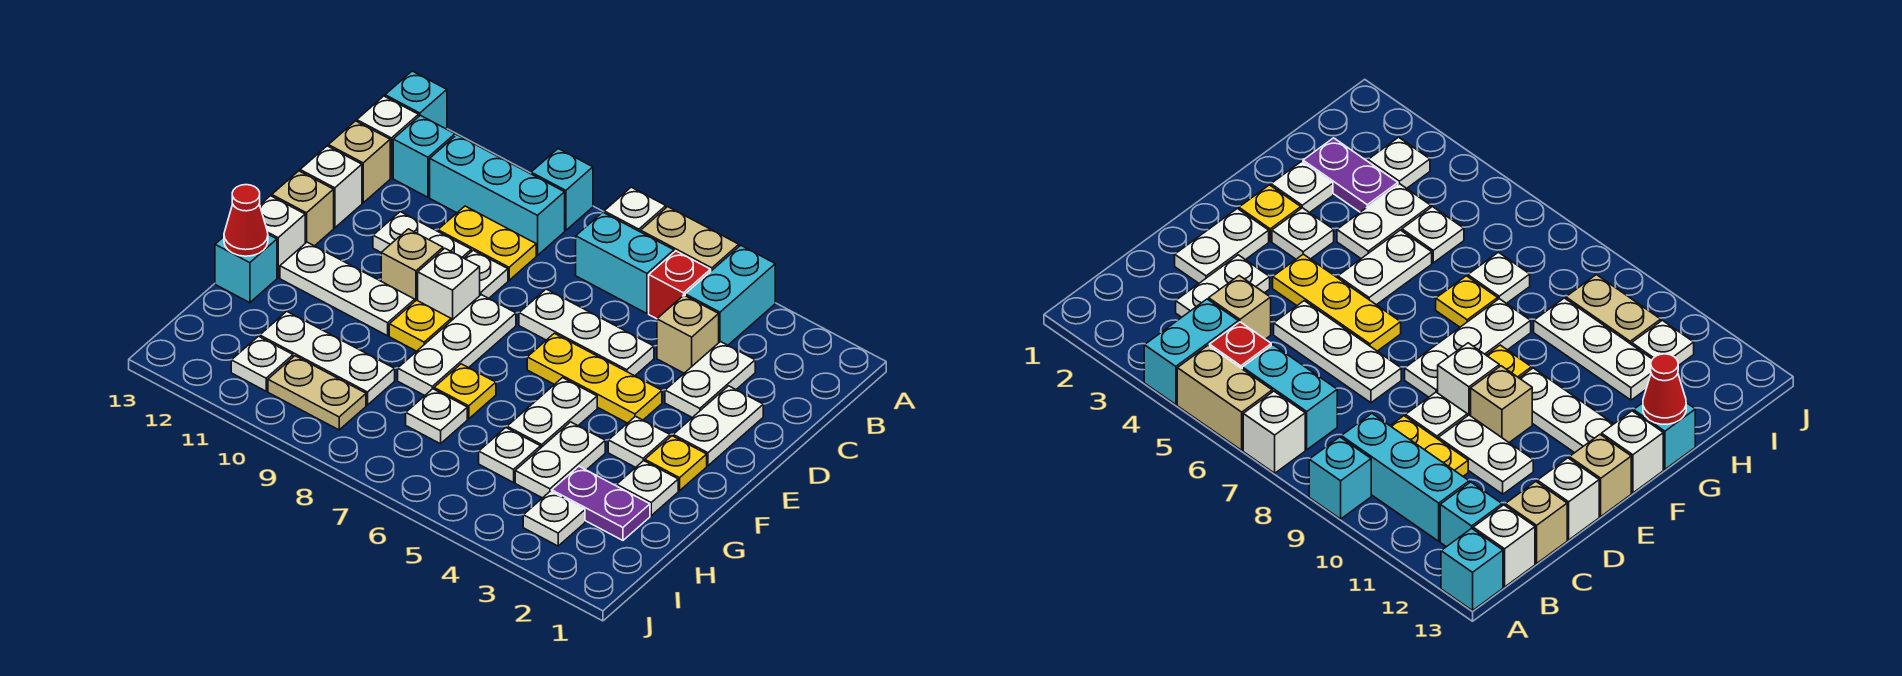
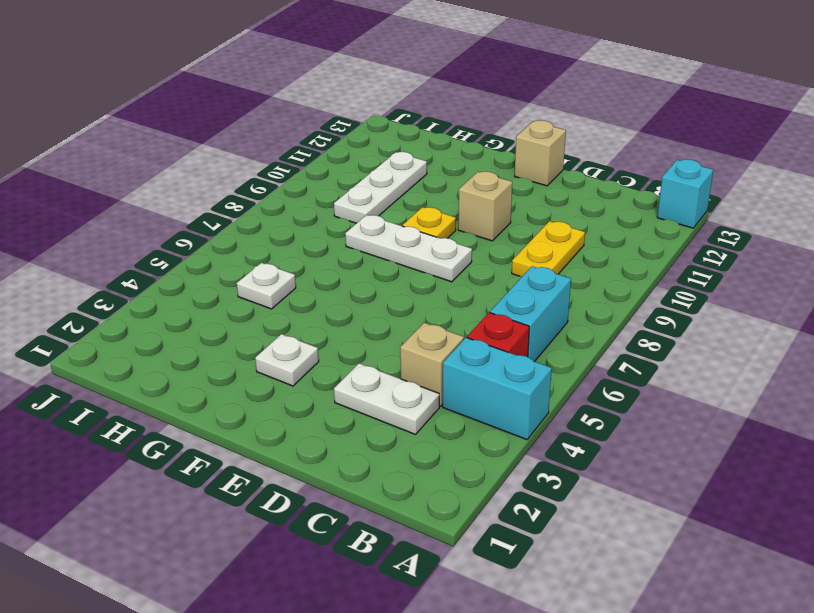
none -> tan brick A5:A6 level 1
none -> white brick A7 level 1
none -> cyan brick A9 level 1
none -> cyan brick B9:B11 level 1

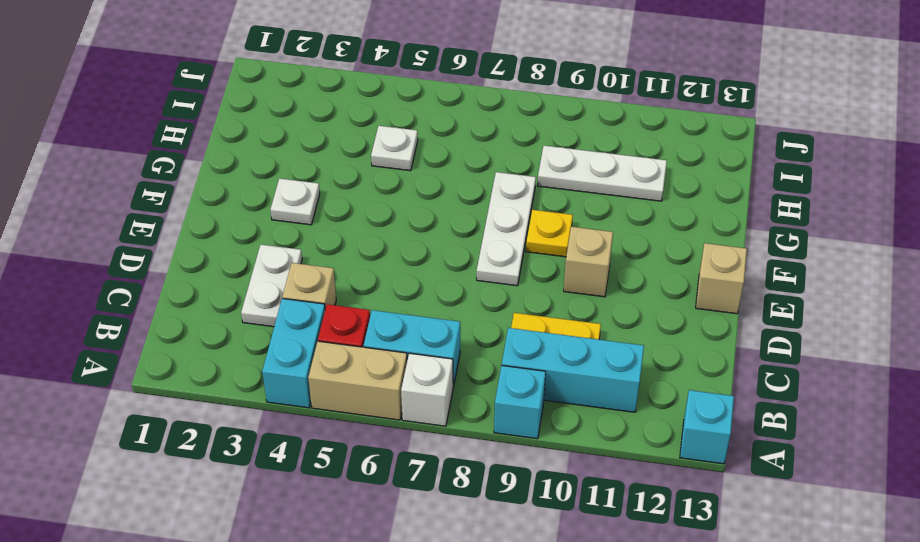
none -> cyan brick B12 level 1
none -> white brick B13 level 1
none -> tan brick C13 level 1
none -> white plate D2:E2 level 1

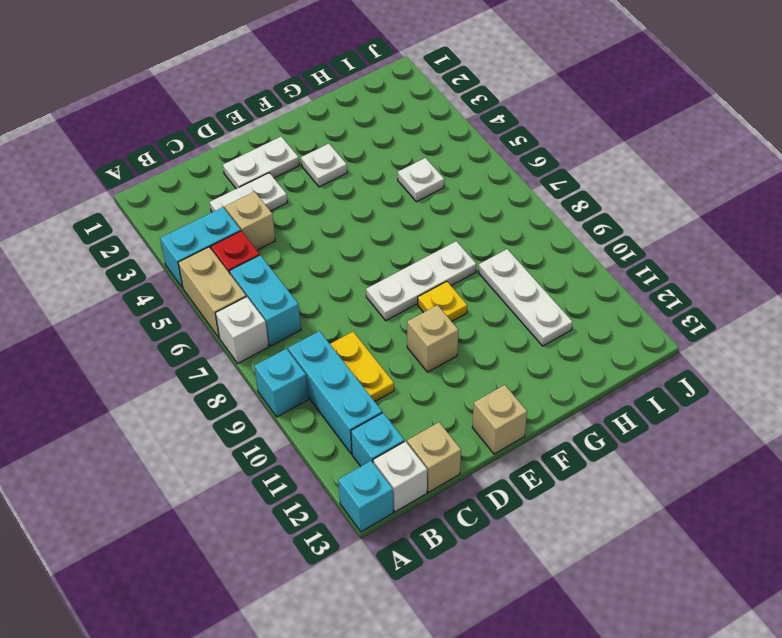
none -> white plate D5:D7 level 1
none -> white plate D9 level 1
none -> white plate D10:D11 level 1
none -> white brick D13 level 1

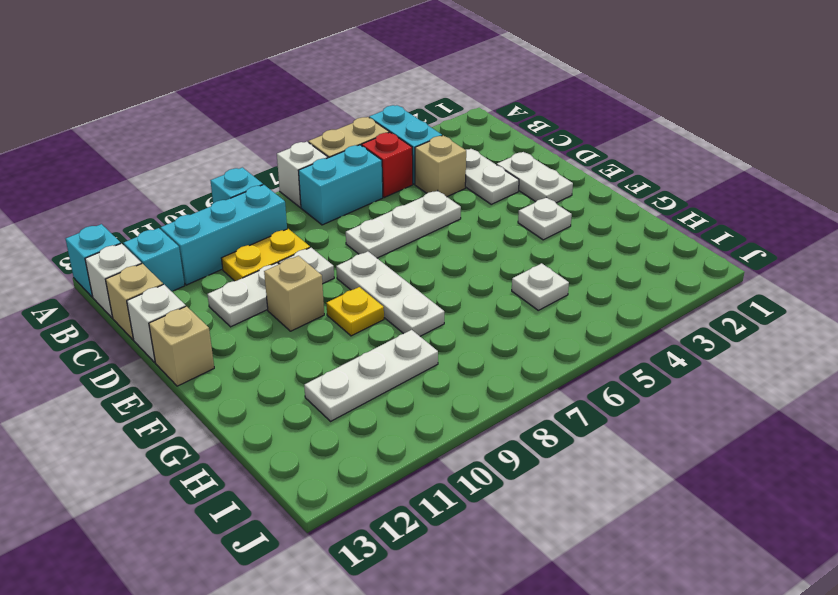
none -> yellow plate E4:E6 level 1
none -> white brick E9 level 1
none -> yellow plate F2 level 1
none -> white plate F5:G5 level 1

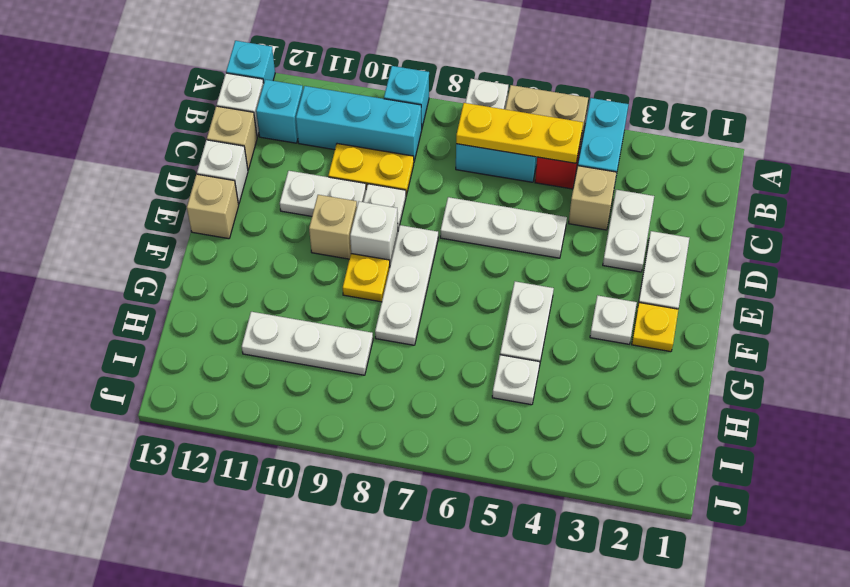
yellow plate B5:B7 level 2 -> yellow plate E4:E6 level 1
none -> white plate F10:F12 level 1
none -> white brick F13 level 1
none -> white plate G2 level 1
none -> white plate G4:H4 level 1

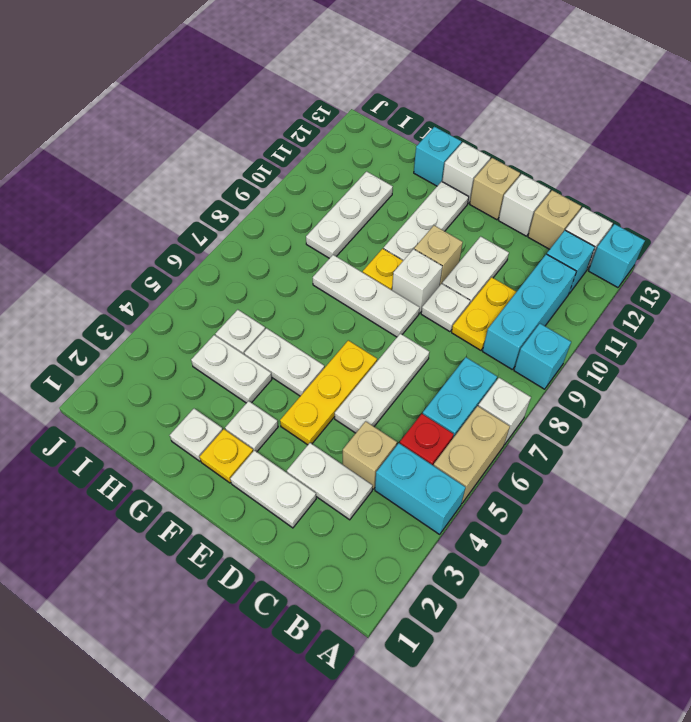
none -> yellow plate G7 level 1
none -> purple plate H2:H3 level 1
none -> white plate H7 level 1
none -> white plate I3 level 1

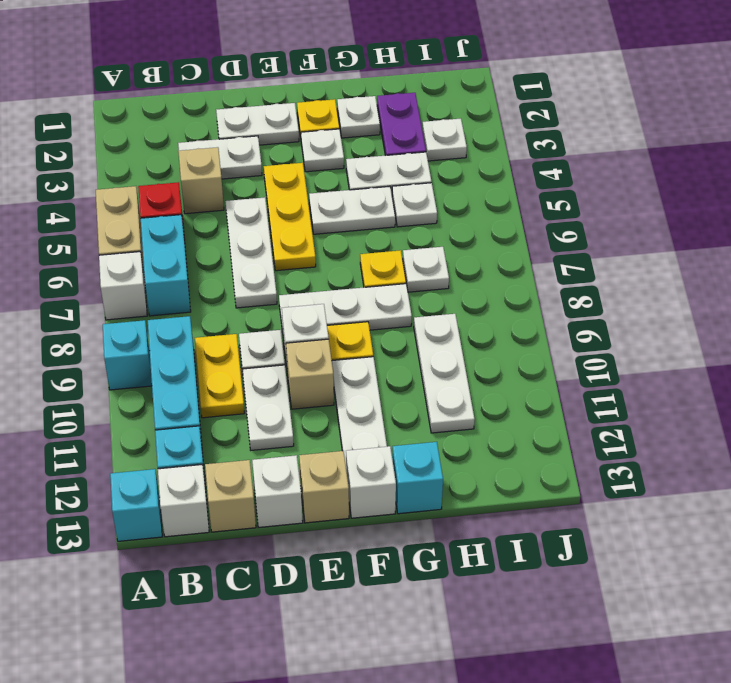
none -> cyan brick A4:B4 level 1
none -> tan plate I9:I10 level 1
none -> white plate I11 level 1
none -> red cone G13 level 2

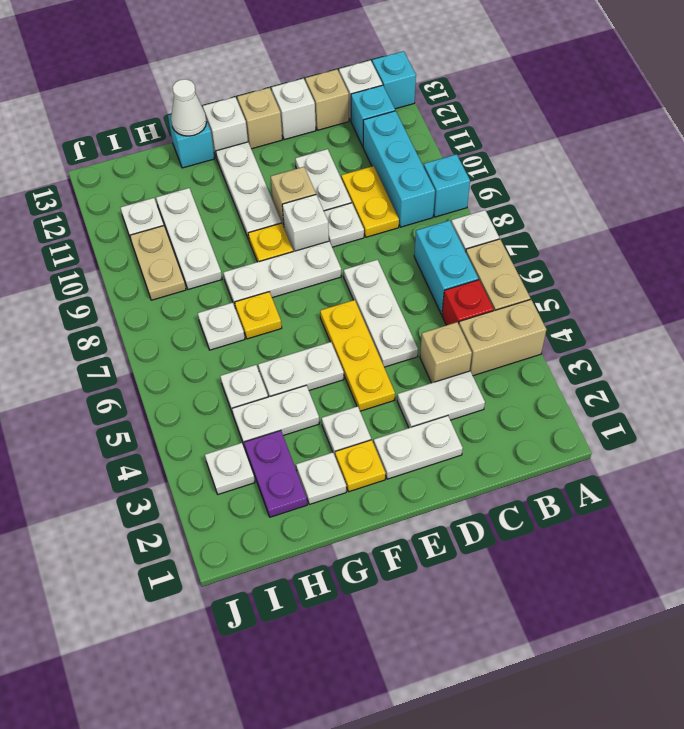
tan brick A4:B4 level 1 -> cyan brick A4:B4 level 1
white cone G13 level 2 -> red cone G13 level 2

